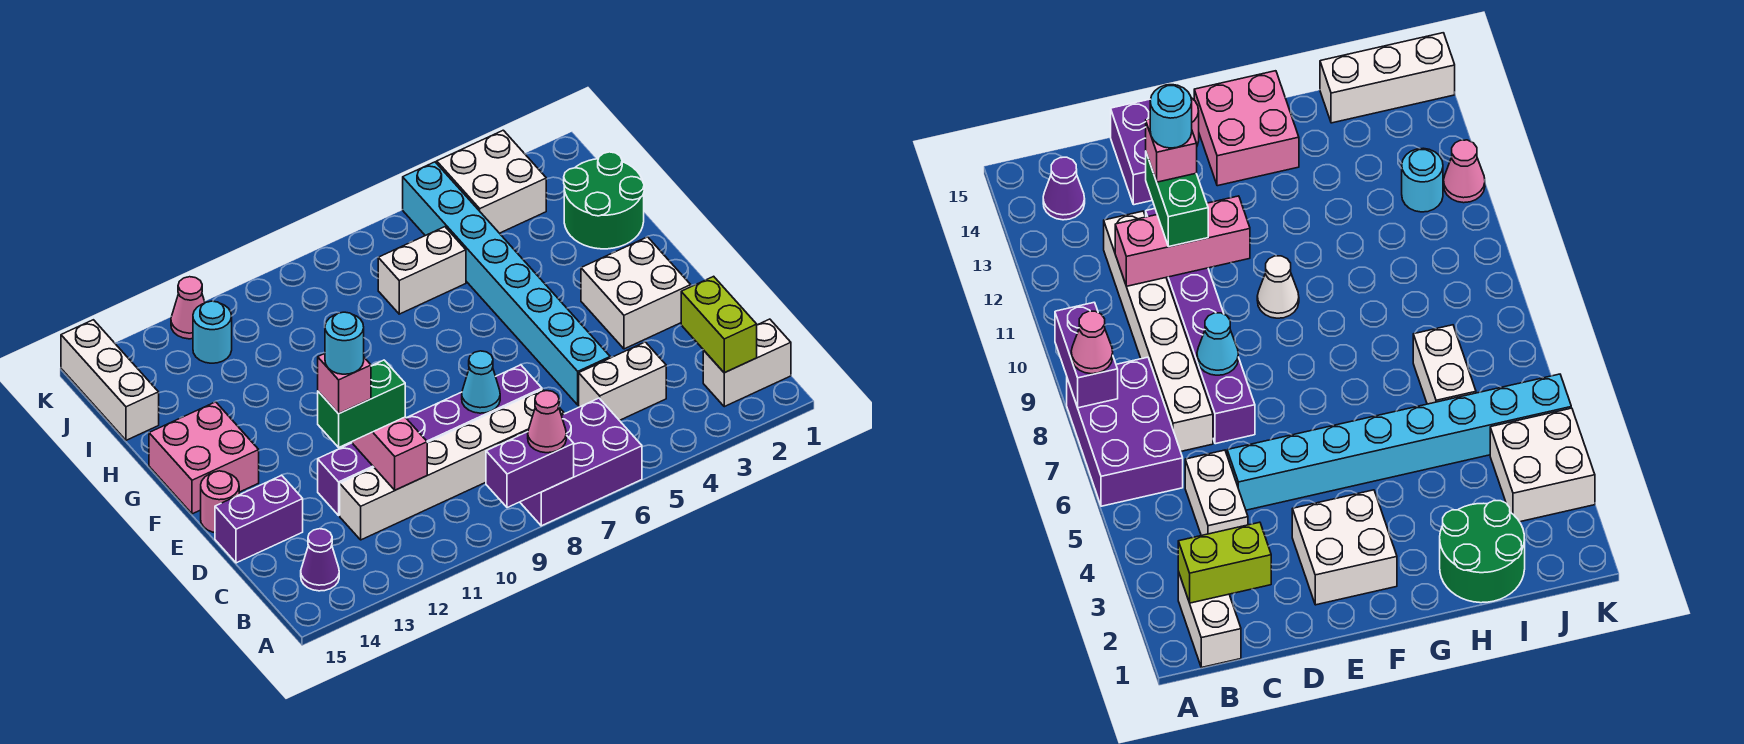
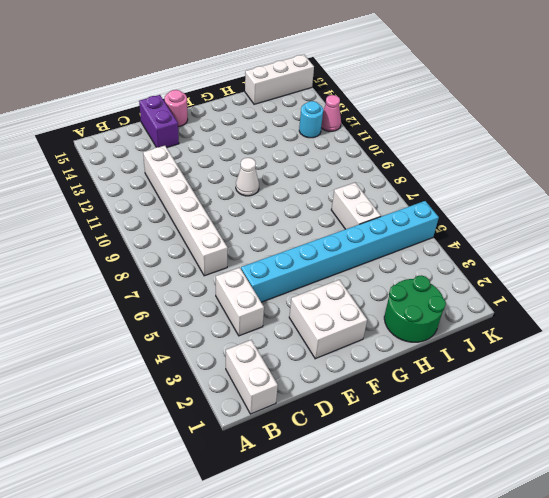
none -> purple brick A6:B8 level 1
none -> purple cone B14 level 1
none -> purple brick D7:D12 level 1

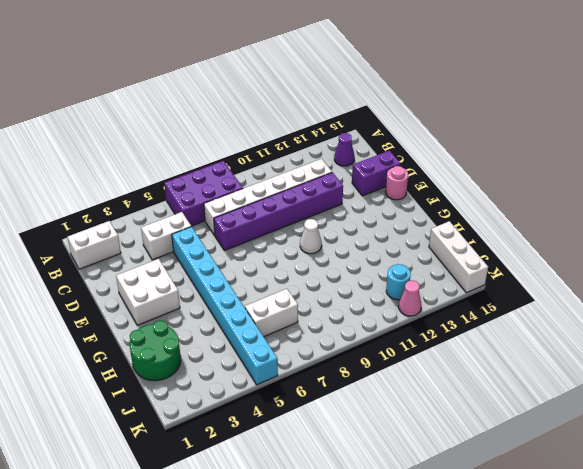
none -> pink brick F14:G15 level 1
none -> white brick J3:K4 level 1
none -> purple brick A8:A9 level 2

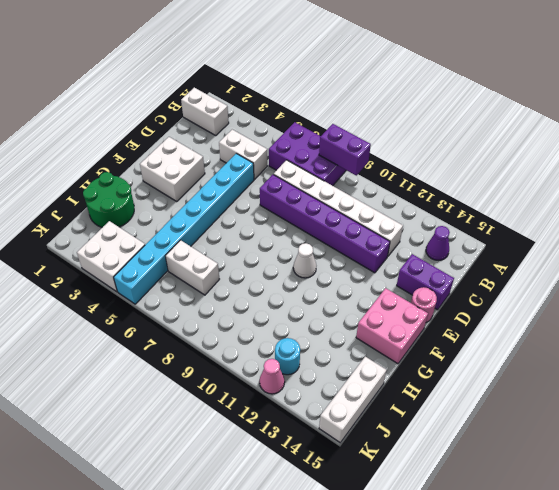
none -> lime brick B2:C2 level 2
none -> pink brick C11:E11 level 2
none -> cyan cone D8 level 2

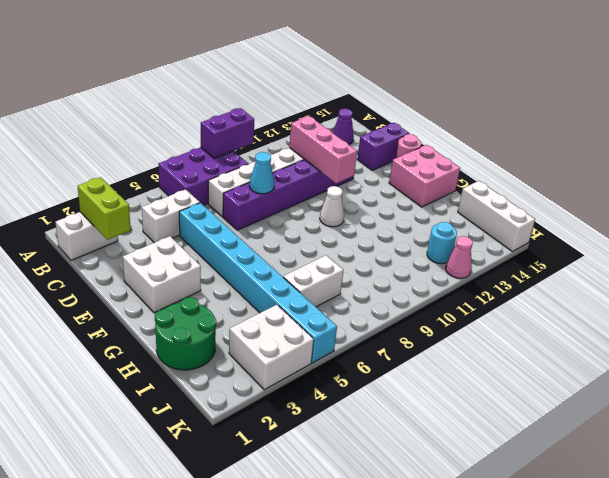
none -> pink cone A8 level 3
none -> green brick D11:D12 level 3
none -> pink brick D12 level 4

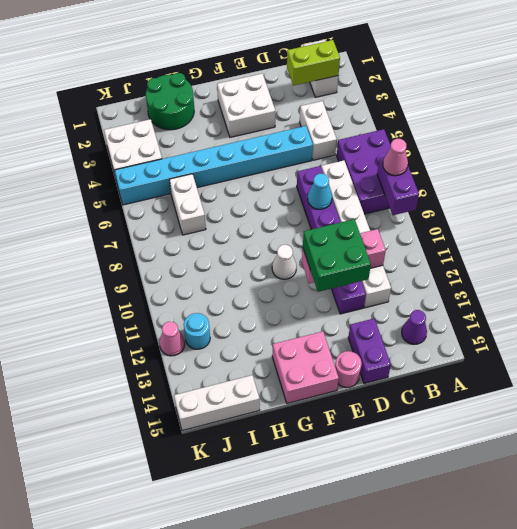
green brick D11:E12 level 3 -> green brick D11:D12 level 3
none -> pink brick D12 level 4
none -> cyan round brick D12 level 5

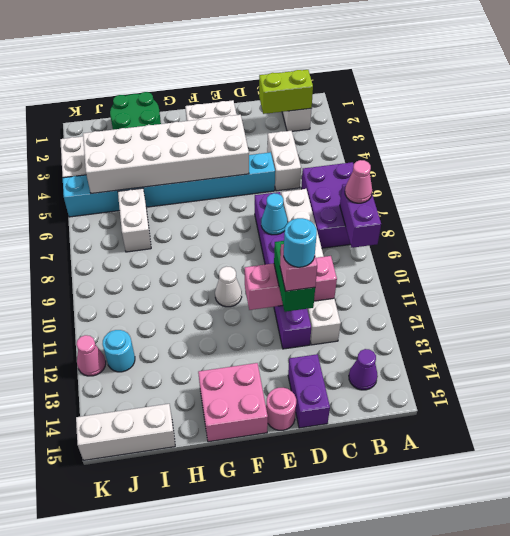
white brick E4:J5 level 2 -> none

